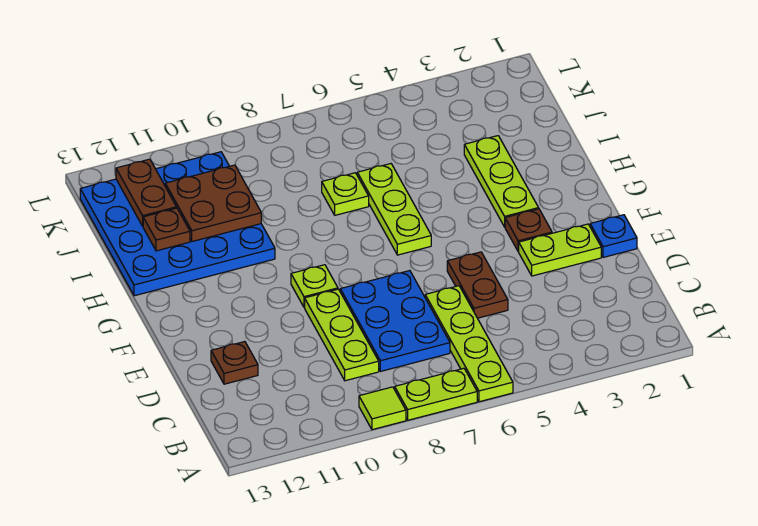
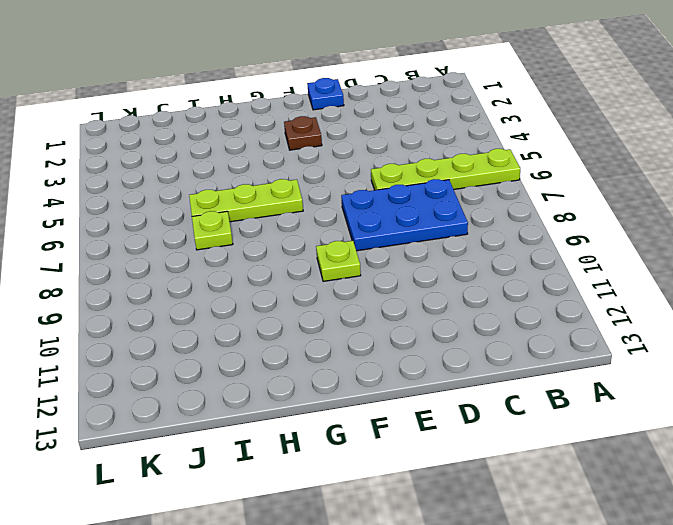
none -> lime plate A7:A8 level 1
none -> lime tile A9 level 1
none -> lime plate C9:E9 level 1

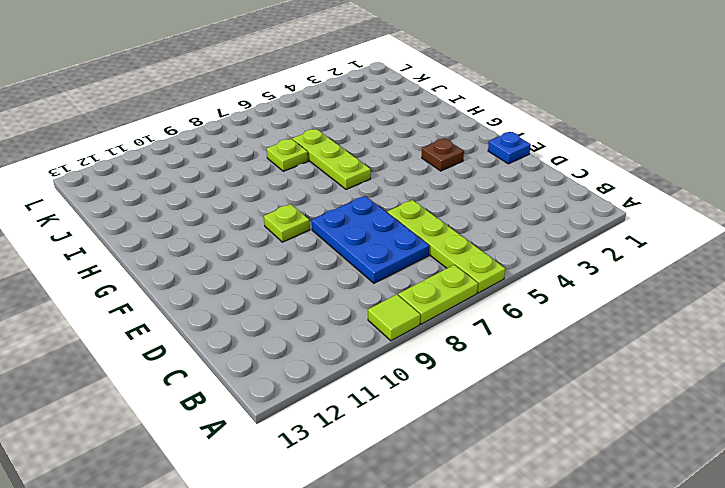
none -> lime plate C9:E9 level 1
none -> brown plate D5:E5 level 1
none -> brown plate D12 level 1

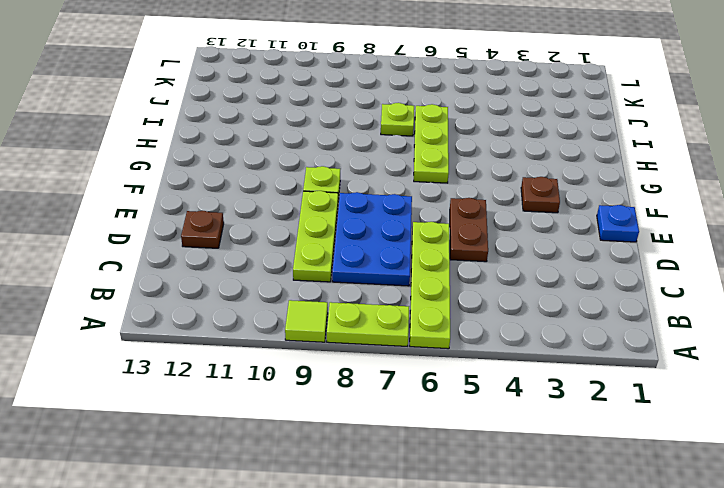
none -> lime plate E2:E3 level 1
none -> lime plate G3:I3 level 1
none -> blue plate H10:K13 level 1

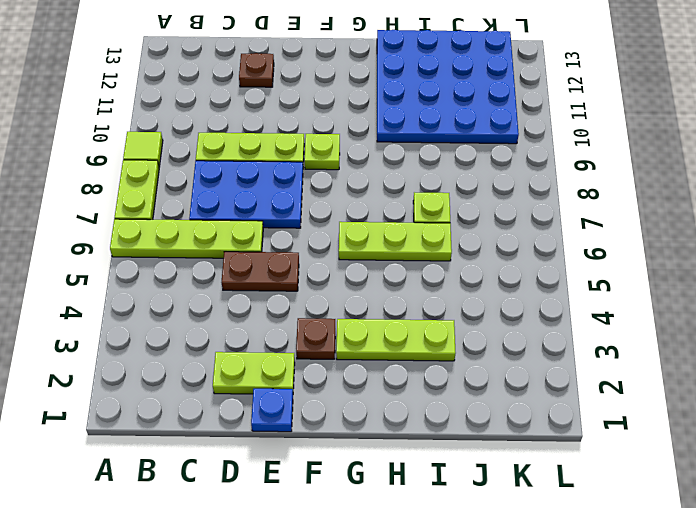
lime plate D2:E2 level 1 -> lime plate E2:E3 level 1
none -> brown plate I10:J11 level 2
none -> brown plate I12 level 2
none -> brown plate J12:K12 level 2

